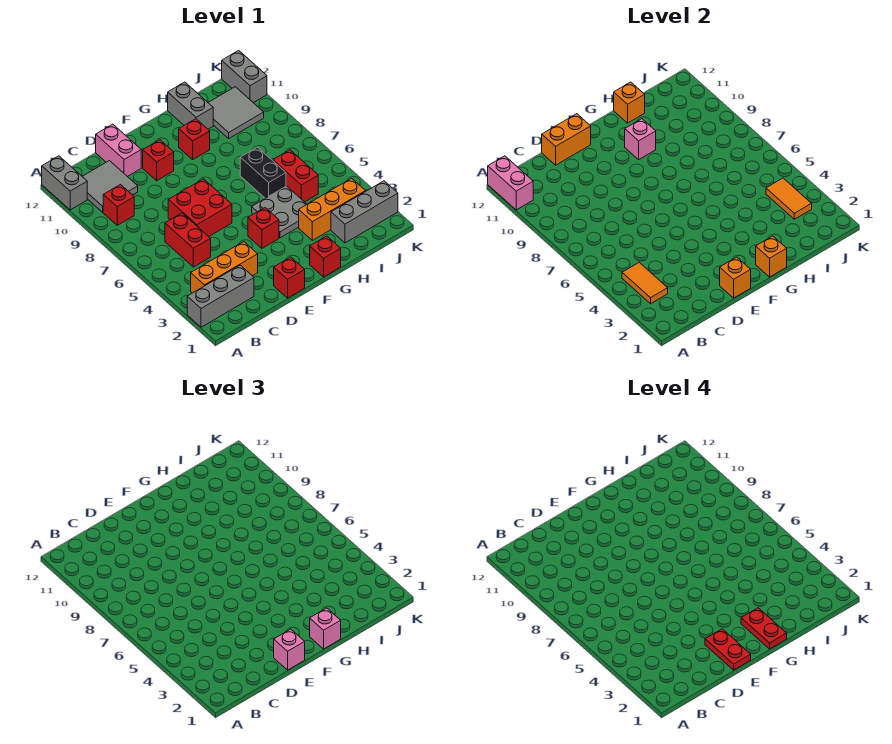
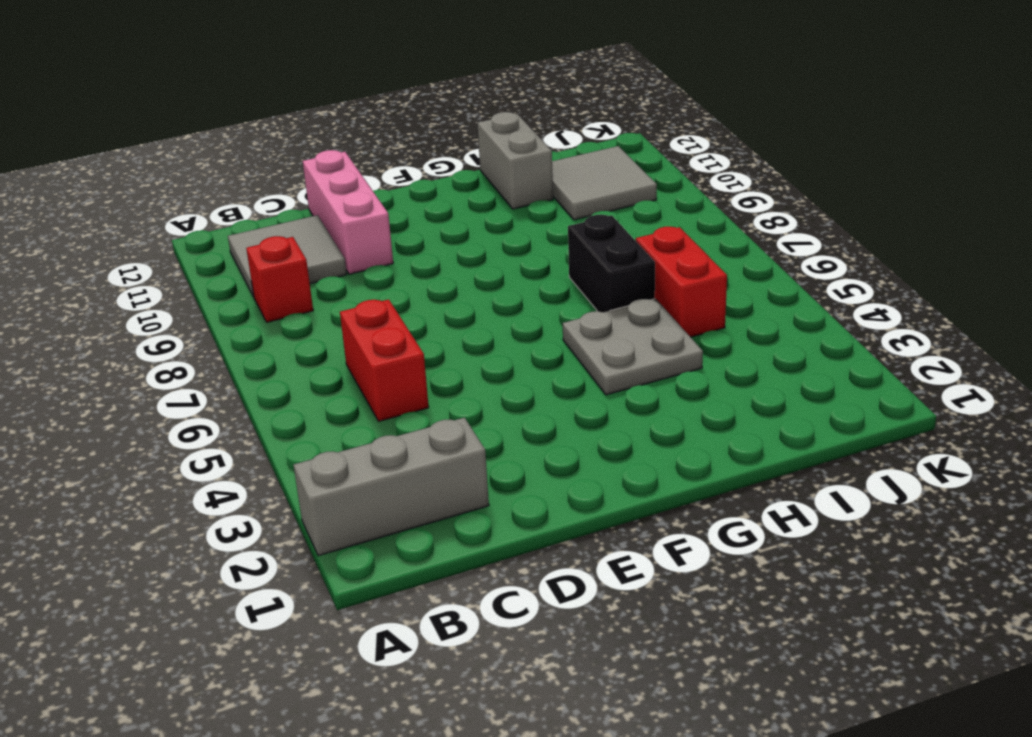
pink brick D10:D12 level 1 -> pink brick D11:D12 level 1
none -> grey brick A11:A12 level 1
none -> orange brick B3:D3 level 1
none -> red brick D6:E7 level 1
none -> red brick E1 level 1

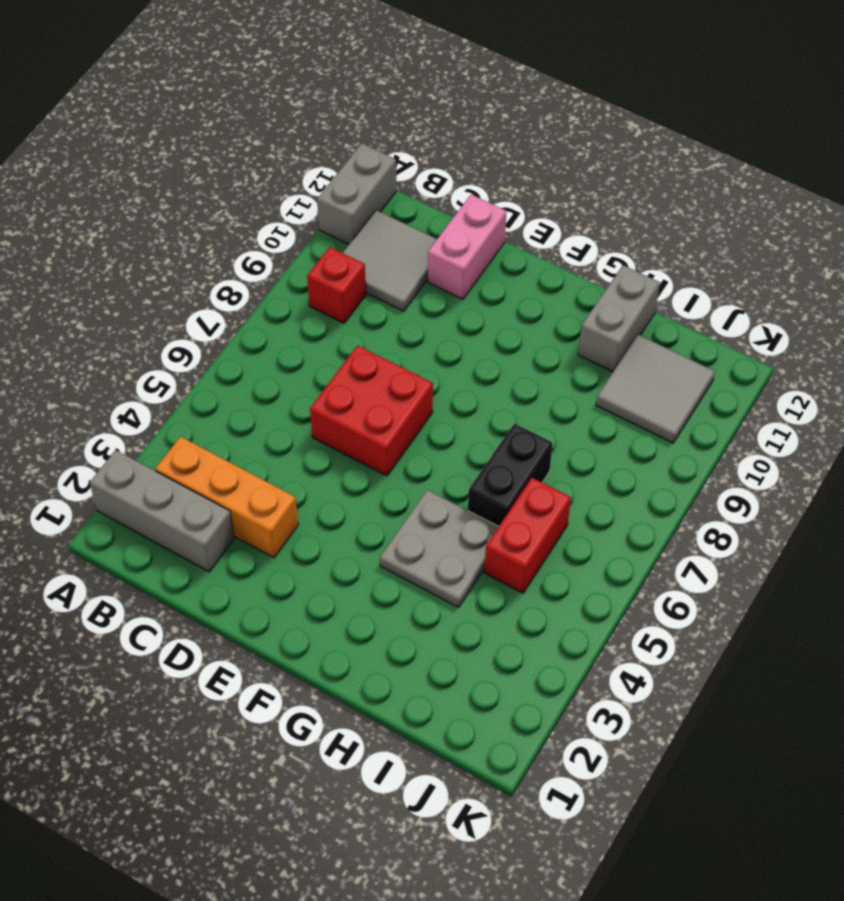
none -> red brick C5:C6 level 1
none -> red brick E1 level 1
none -> red brick E10 level 1
none -> red brick F4 level 1

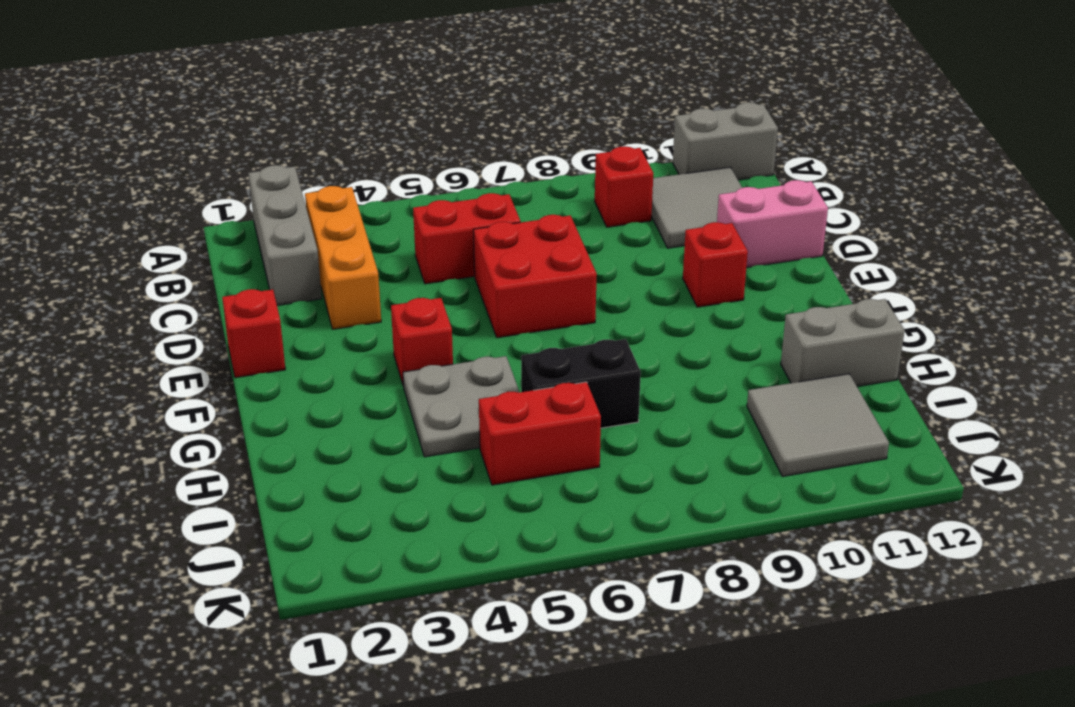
none -> red brick G1 level 1
none -> red brick G10 level 1
none -> orange brick H3:J3 level 1
none -> grey brick I2:K2 level 1

